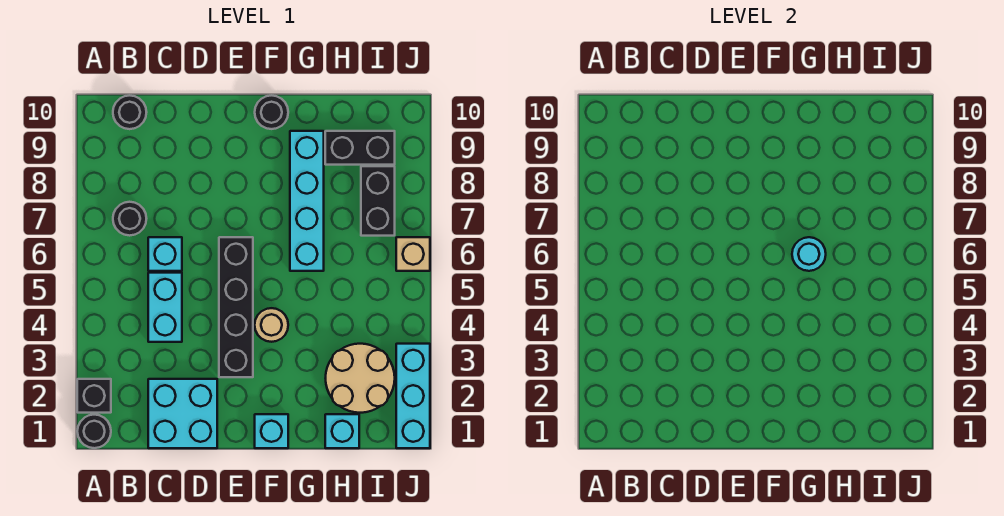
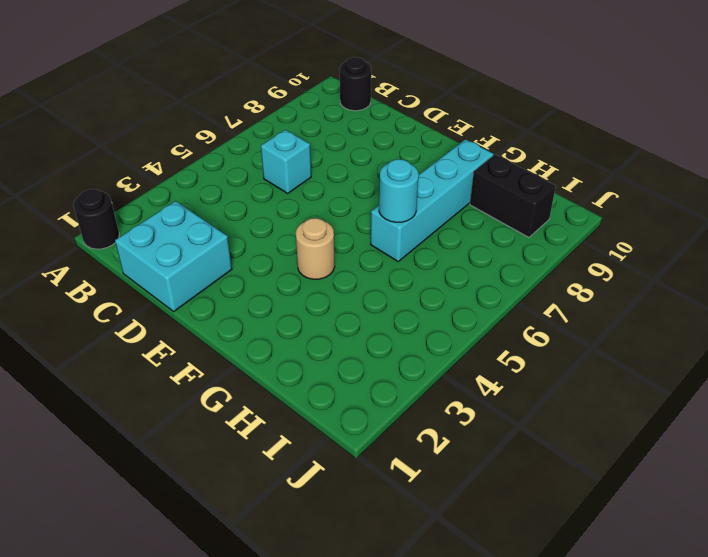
none -> black brick A2 level 1
none -> black round brick B7 level 1
none -> cyan brick C4:C5 level 1

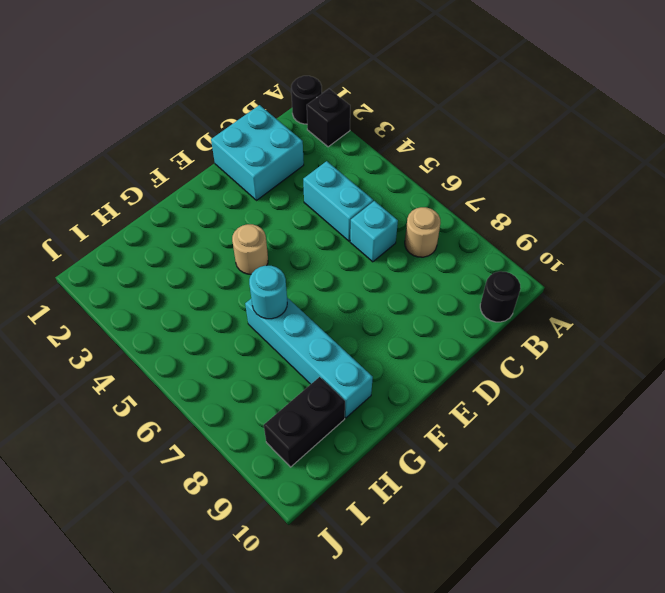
tan round brick B7 level 1 -> black round brick B7 level 1
none -> black brick E3:E6 level 1
none -> cyan brick F1 level 1
none -> black round brick F10 level 1

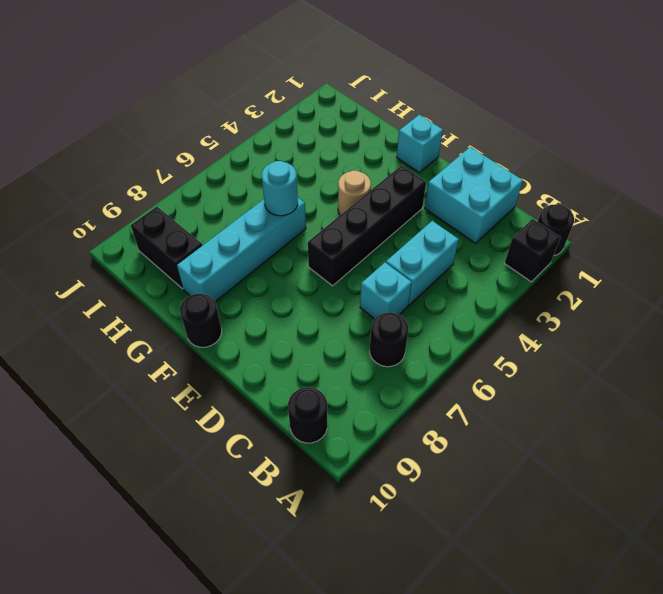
none -> cyan brick H1 level 1
none -> tan round brick H2:I3 level 1
none -> black brick I7:I8 level 1

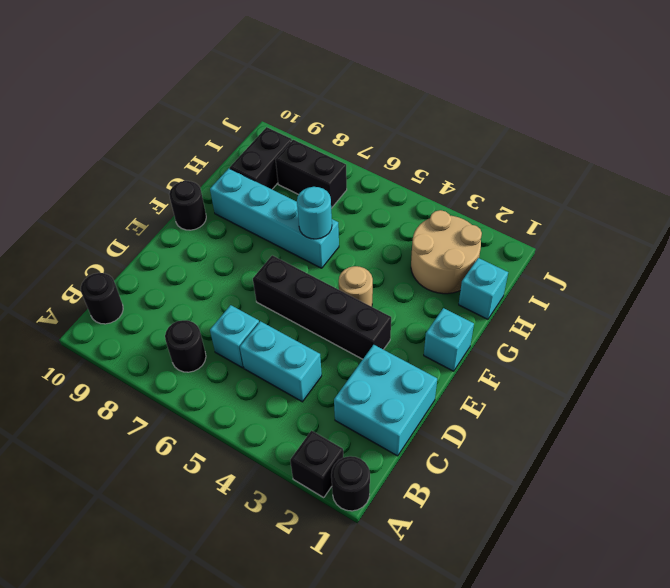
none -> cyan brick J1:J3 level 1
none -> tan brick J6 level 1

